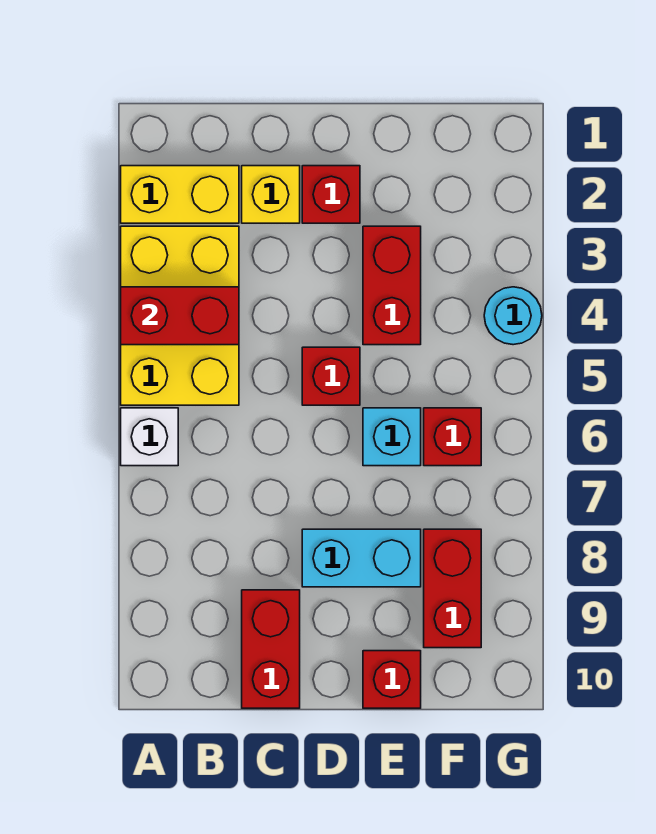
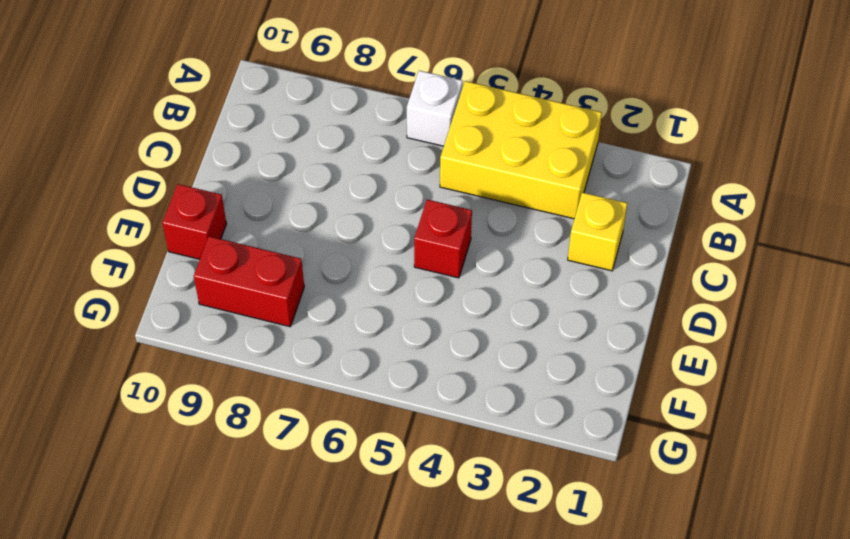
none -> yellow brick A2:B2 level 1
none -> red brick C9:C10 level 1
none -> red brick D2 level 1

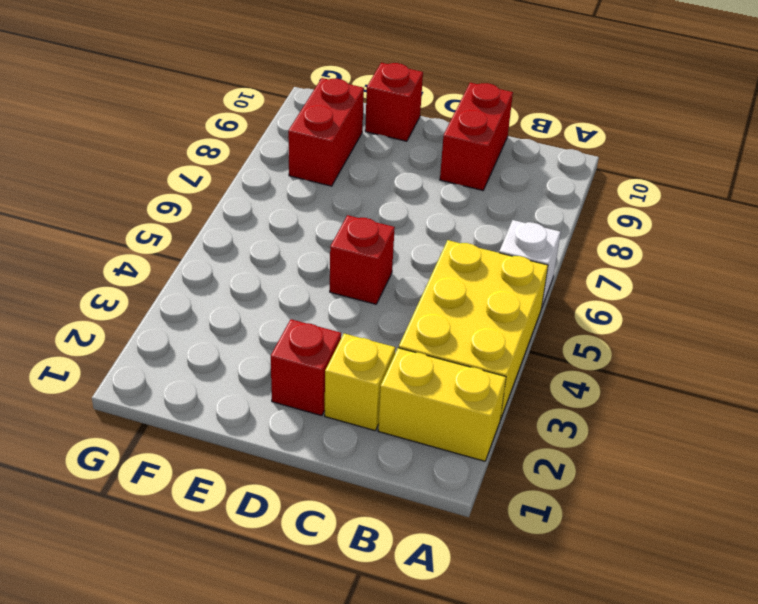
none -> cyan brick D8:E8 level 1
none -> red brick E3:E4 level 1
none -> cyan brick E6 level 1

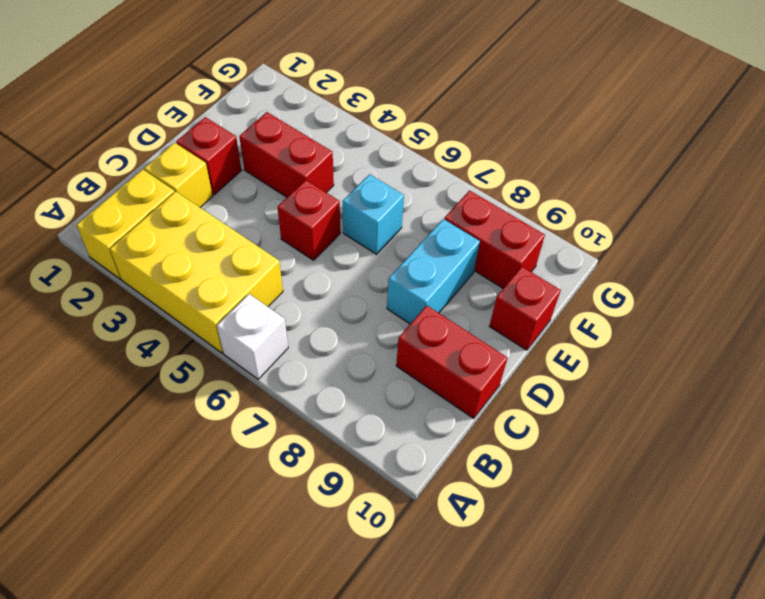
none -> red brick F6 level 1
none -> cyan round brick G4 level 1
none -> red brick A4:B4 level 2

